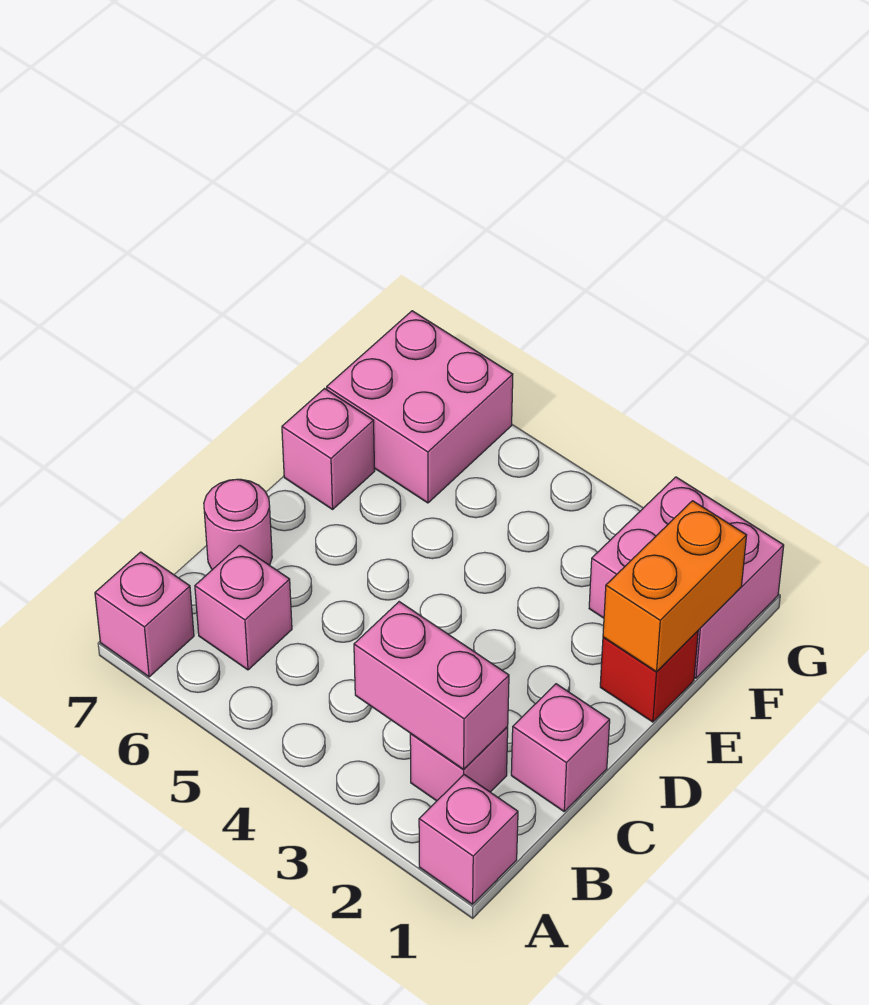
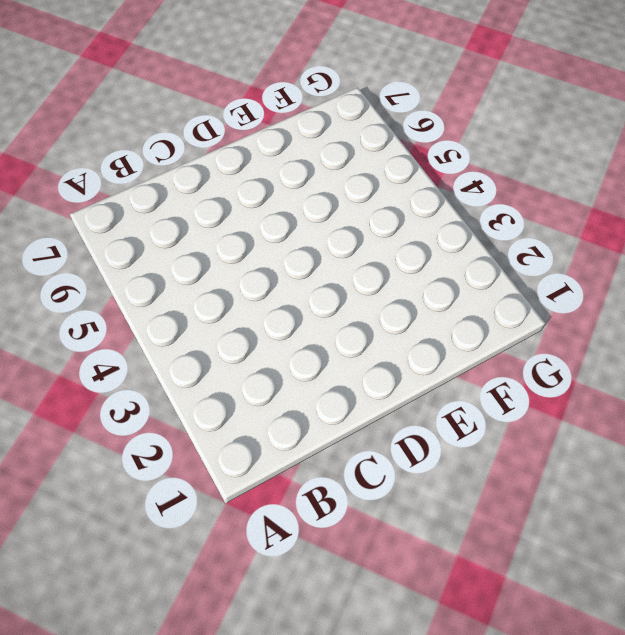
none -> pink brick A1 level 1
none -> pink brick A7 level 1
none -> pink brick B2 level 1

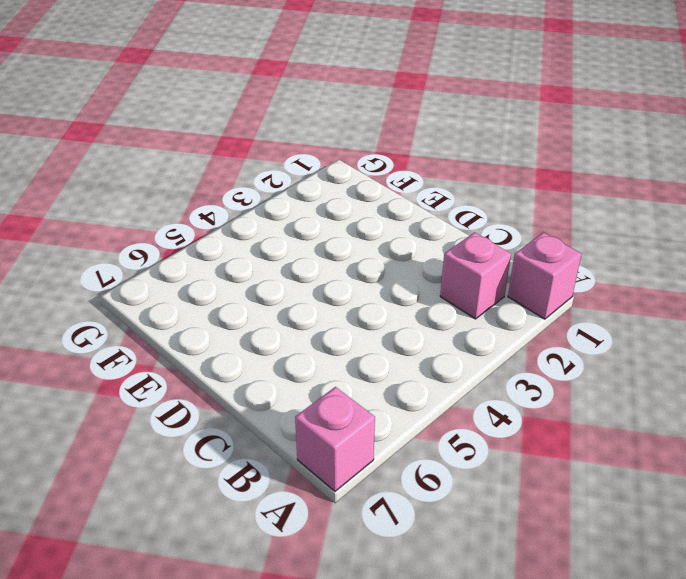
none -> pink brick B6 level 1
none -> pink brick C1 level 1
none -> pink round brick C7 level 1

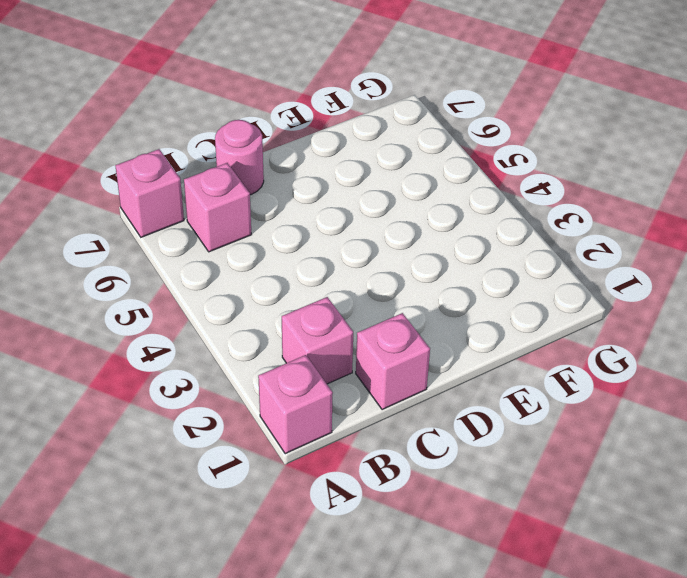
none -> red brick E1 level 1
none -> pink brick E7 level 1
none -> pink brick F1:G2 level 1

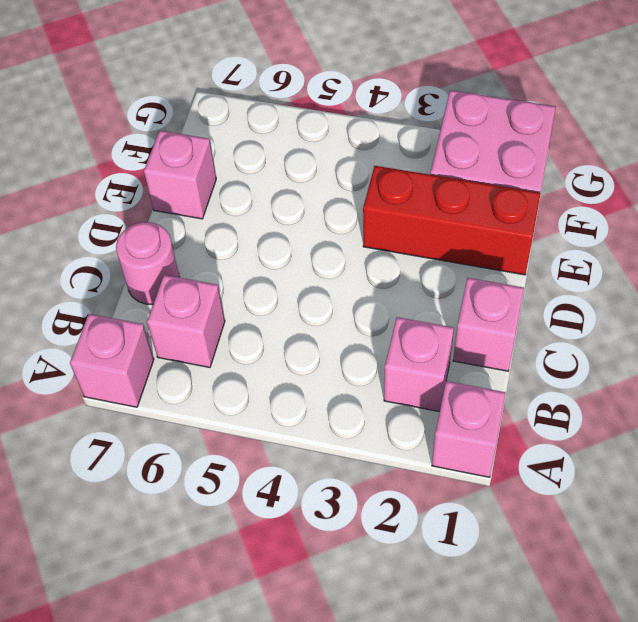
red brick E1:E3 level 1 -> red brick E1 level 1
none -> pink brick F6:G7 level 1
none -> pink brick B2:B3 level 2
none -> orange brick E1:F1 level 2

